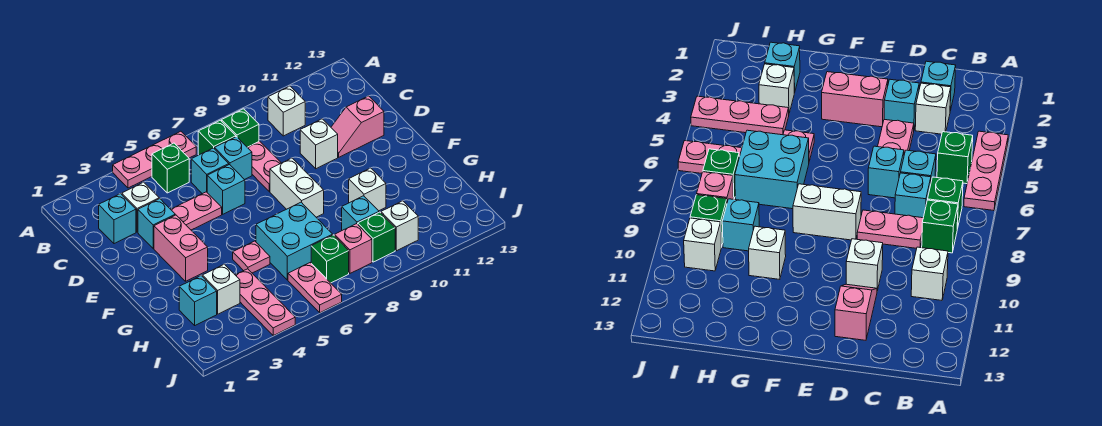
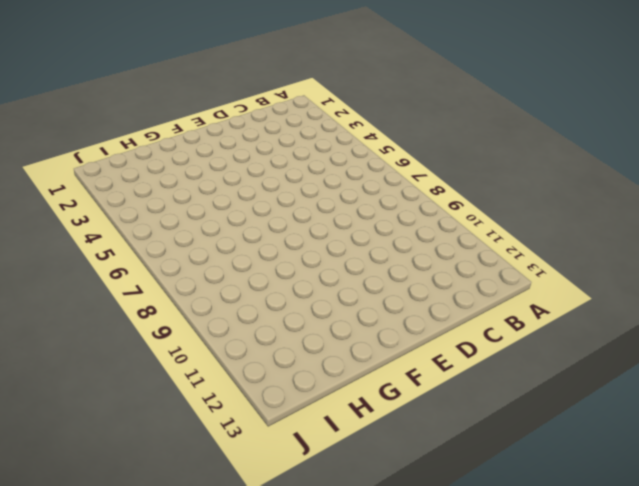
none -> pink plate A4:A6 level 1
none -> green brick B5 level 1
none -> green brick B7 level 1

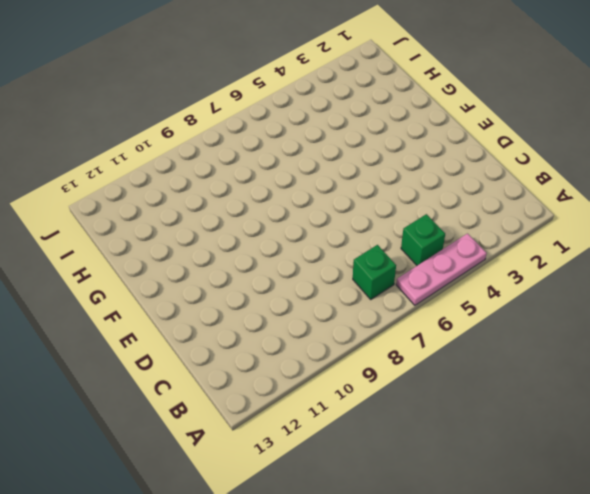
none -> green brick B8 level 1
none -> white brick B10 level 1
none -> cyan brick C2 level 1

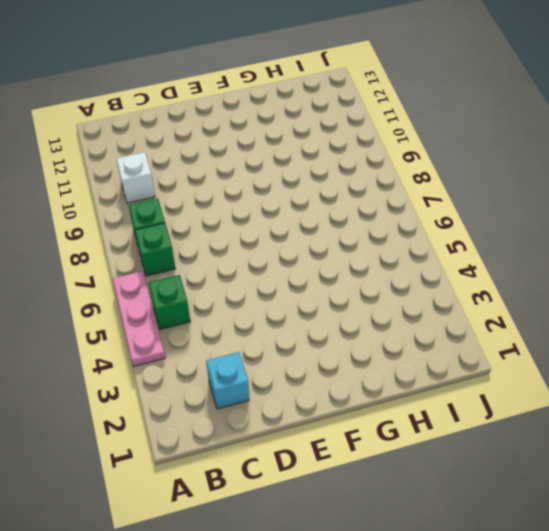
none -> white brick C3 level 1
none -> cyan brick C6 level 1
none -> cyan brick C7 level 1

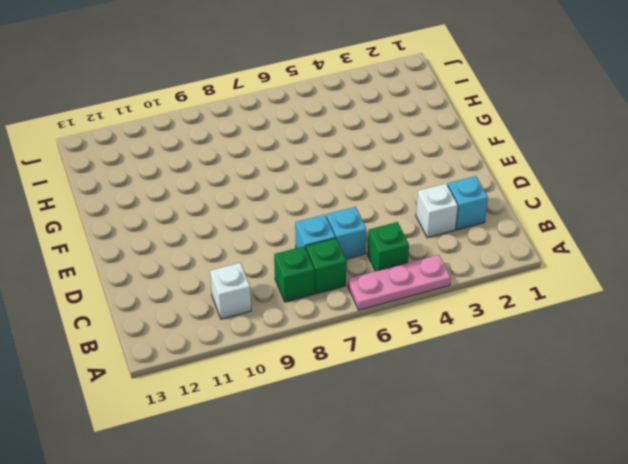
none -> pink plate C8:D8 level 1
none -> cyan brick D3 level 1
none -> pink plate D4:D5 level 1

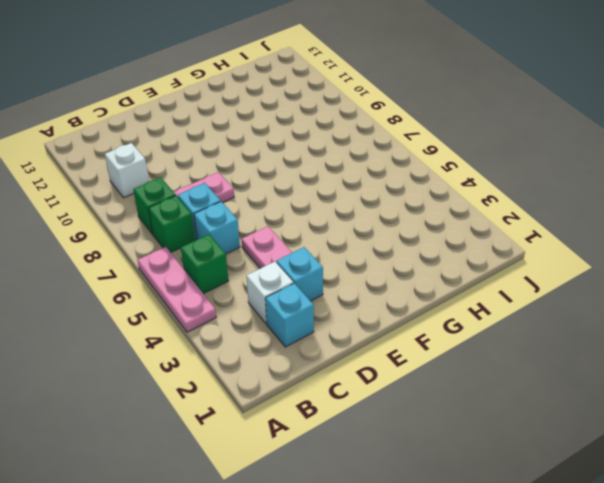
none -> cyan brick D6 level 1
none -> white brick D10 level 1
none -> pink slope D11:D12 level 1 top 12

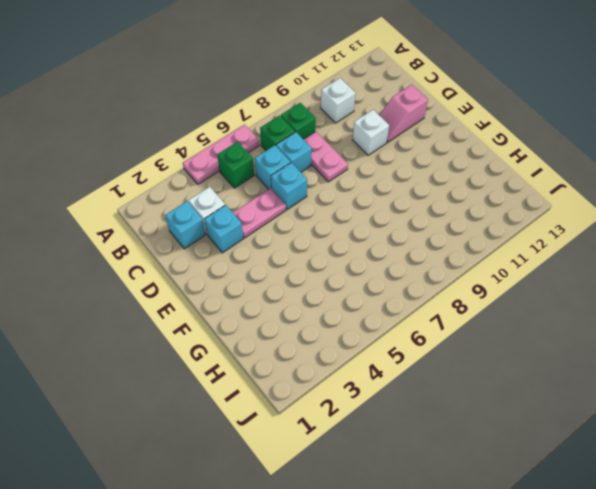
none -> pink brick E3:F3 level 1
none -> white brick E8:F8 level 1
none -> pink plate G5 level 1

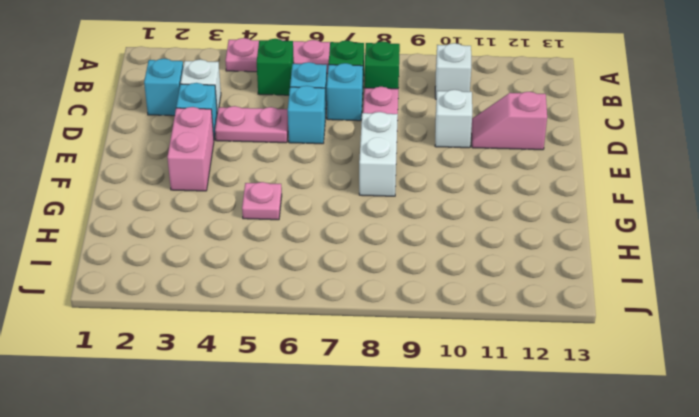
none -> cyan brick G6:H7 level 1
none -> white brick G10 level 1
none -> cyan brick H2 level 1

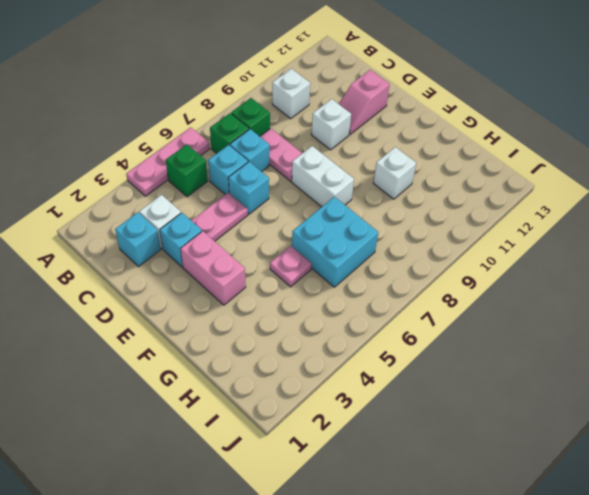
none -> cyan brick H2 level 1
none -> white brick H3 level 1
none -> pink plate H4:J4 level 1

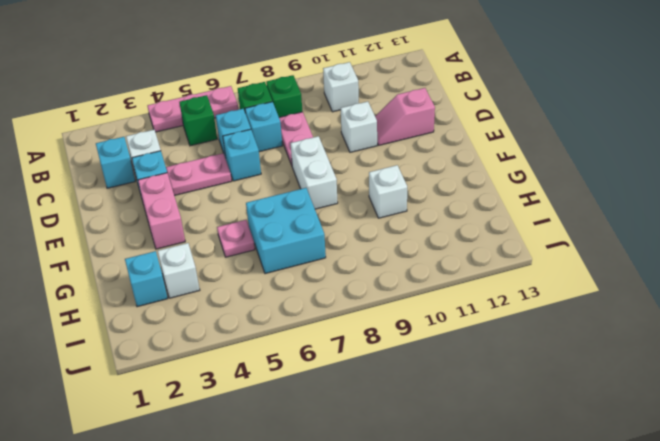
none -> pink plate H4:J4 level 1
none -> cyan brick H9 level 1
none -> pink plate I6:J6 level 1

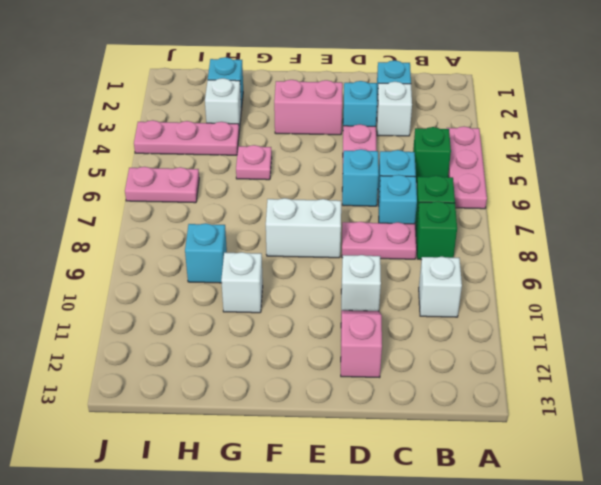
none -> cyan brick G6:H7 level 1
none -> green brick I7 level 1
none -> pink brick I8 level 1

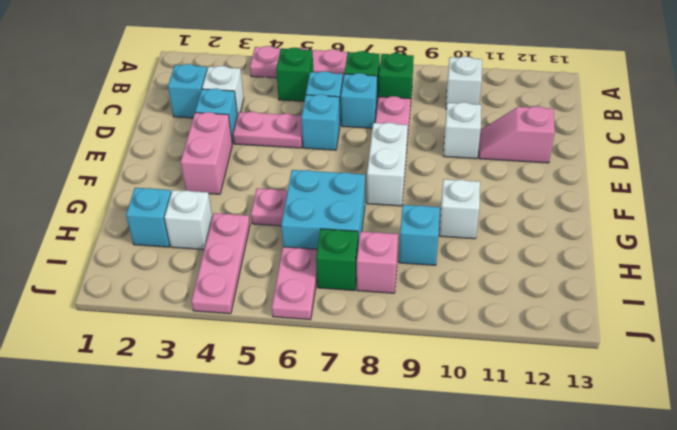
none -> green brick I9 level 1
none -> white brick I10 level 1

